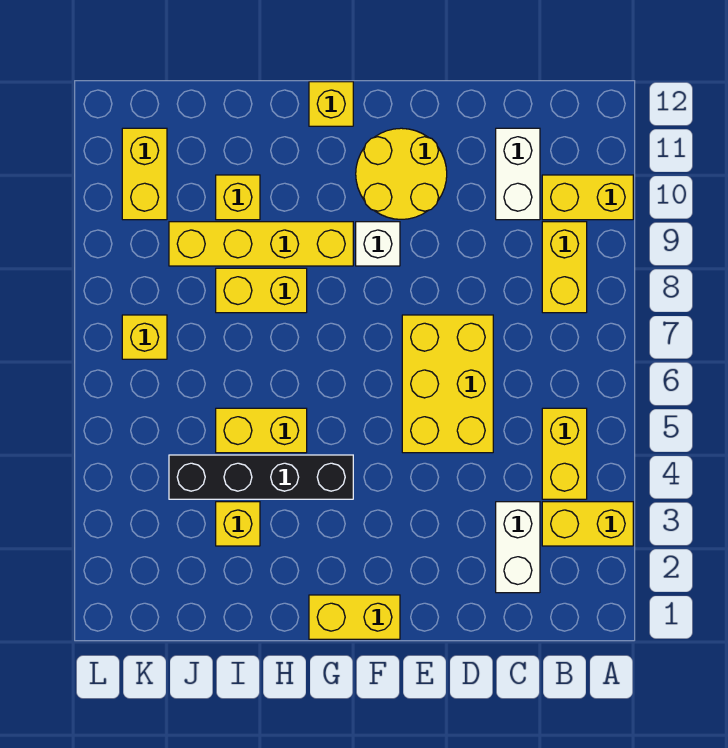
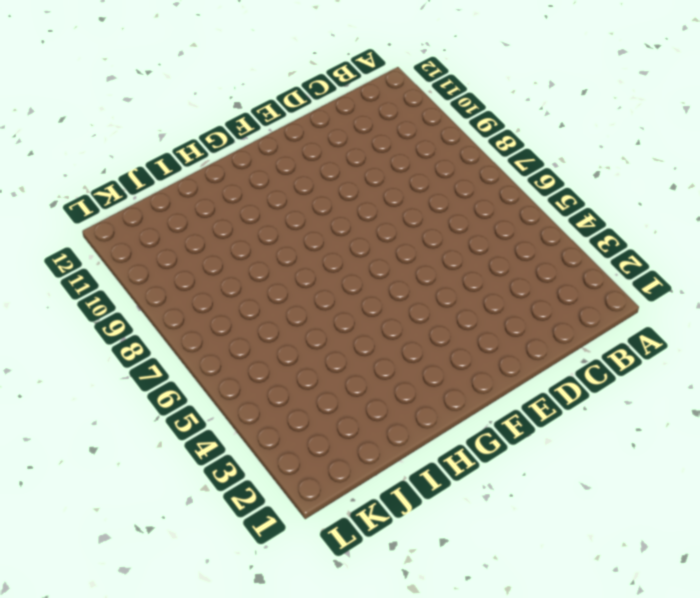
none -> yellow brick A3:B3 level 1
none -> yellow brick A10:B10 level 1
none -> yellow brick B4:B5 level 1

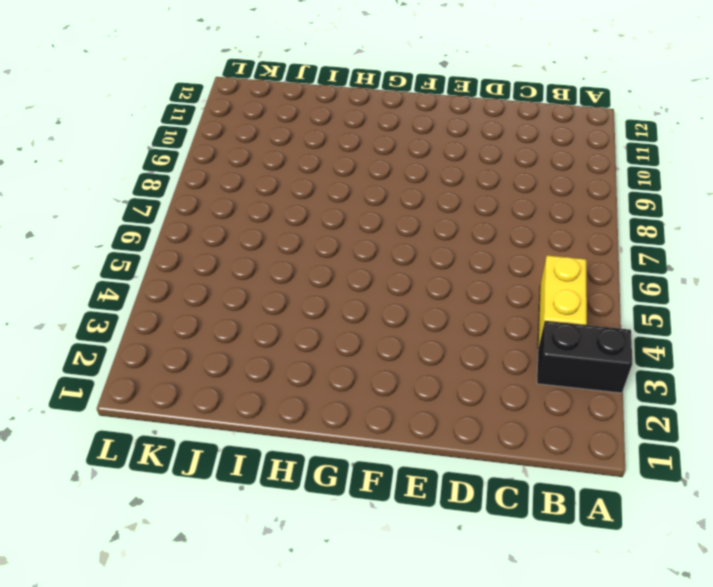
black brick A3:B3 level 1 -> yellow brick A3:B3 level 1
none -> yellow brick A10:B10 level 1
none -> yellow brick B8:B9 level 1
none -> white brick C2:C3 level 1

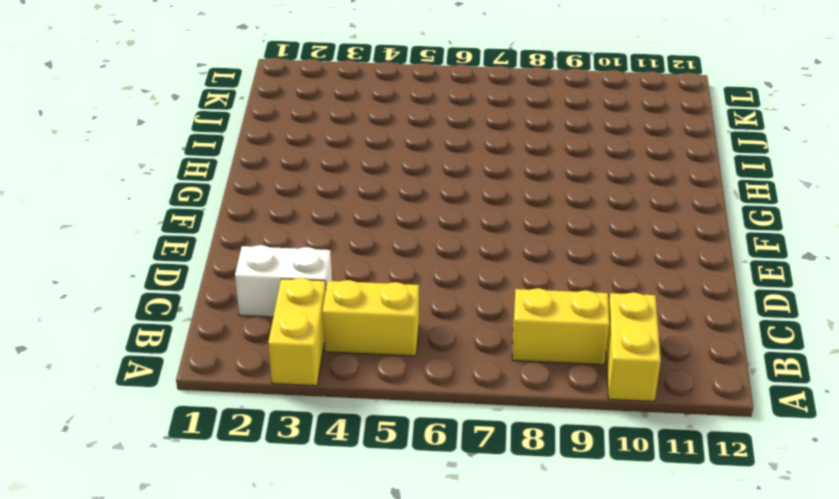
none -> white brick C10:C11 level 1
none -> yellow brick D5:E7 level 1
none -> yellow round brick E10:F11 level 1

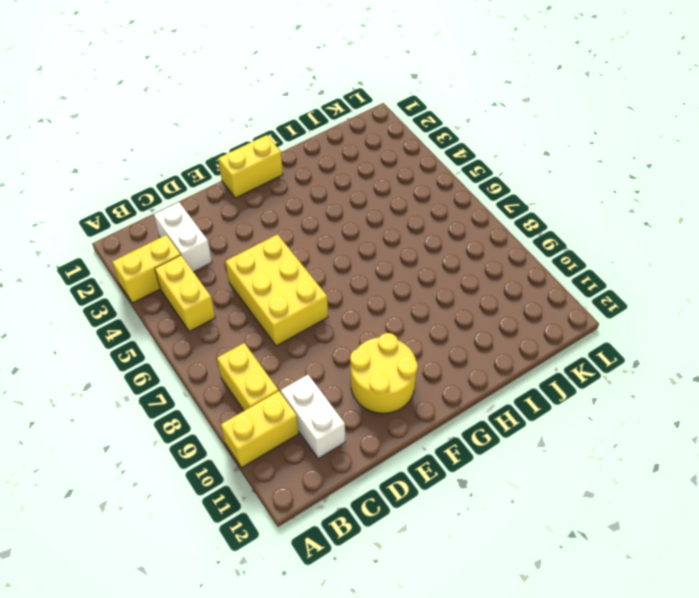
none -> white brick F9 level 1
none -> black brick G4:J4 level 1
none -> yellow brick G9:J9 level 1

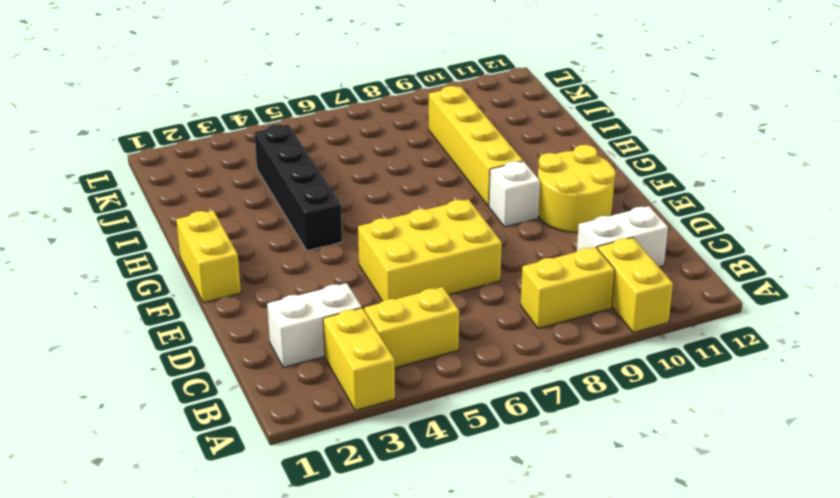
none -> yellow brick G12 level 1
none -> yellow brick H5:I5 level 1
none -> yellow brick H8:I8 level 1

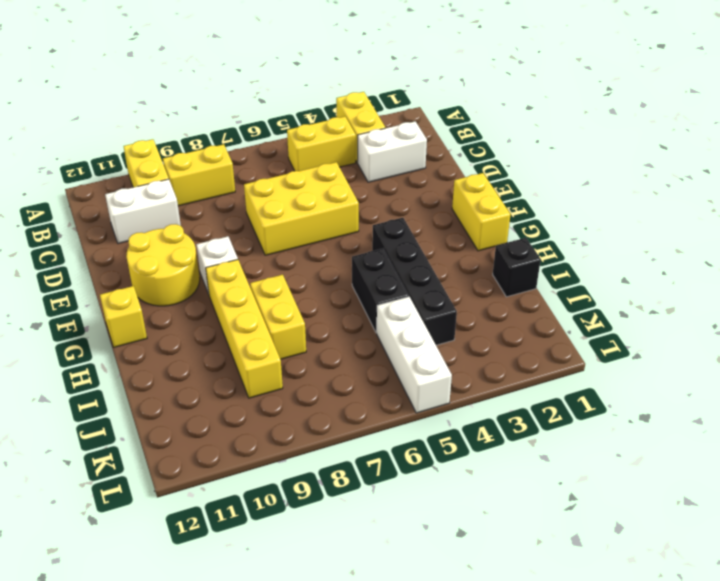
black brick H5:I5 level 1 -> yellow brick H5:I5 level 1
black brick I1 level 1 -> none
white brick J5:L5 level 1 -> none
none -> yellow brick I3 level 1
none -> yellow brick I10 level 1
none -> yellow brick K7 level 1

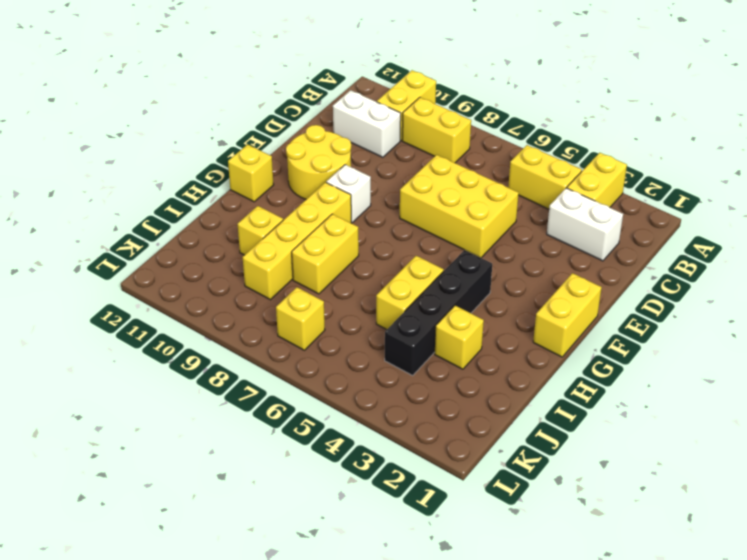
none -> yellow brick K10:K11 level 1

